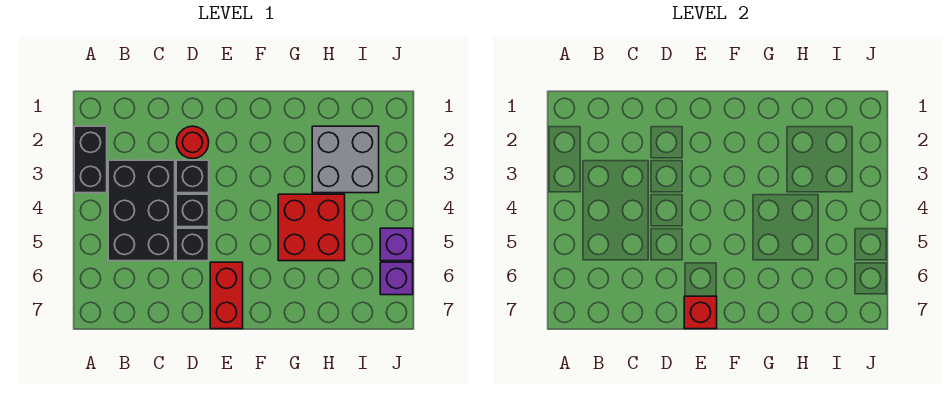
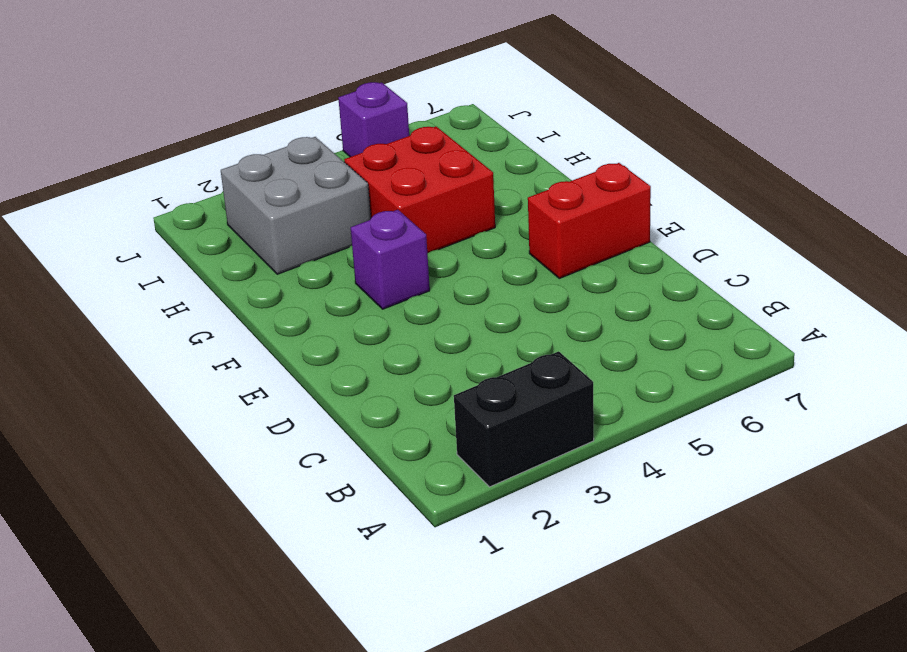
purple brick F3 level 1 -> purple brick J6 level 1
none -> black brick B3:C5 level 1
none -> red round brick D2 level 1
none -> black brick D3 level 1

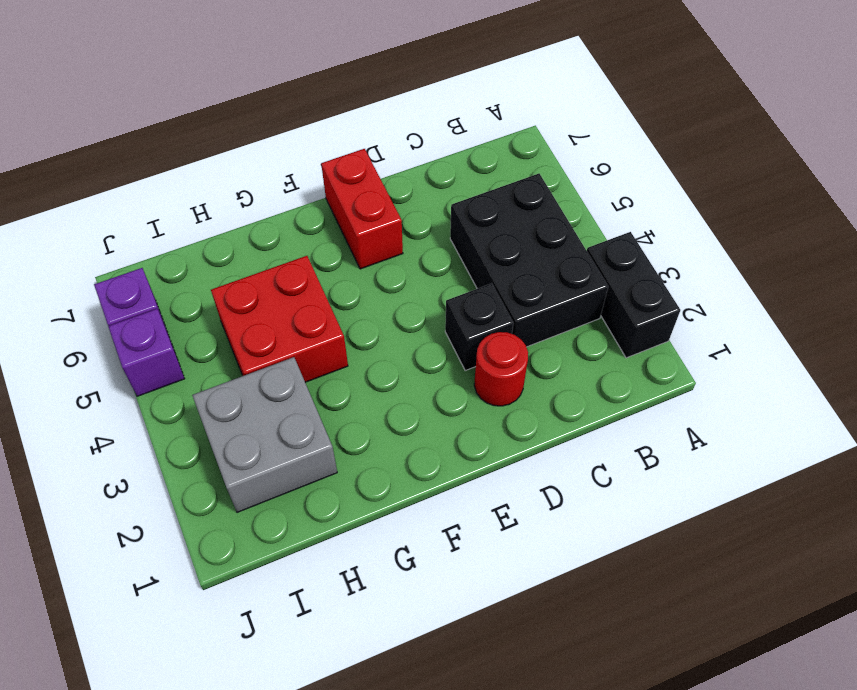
none -> black brick D4 level 1
none -> black brick D5 level 1
none -> red brick E7 level 2

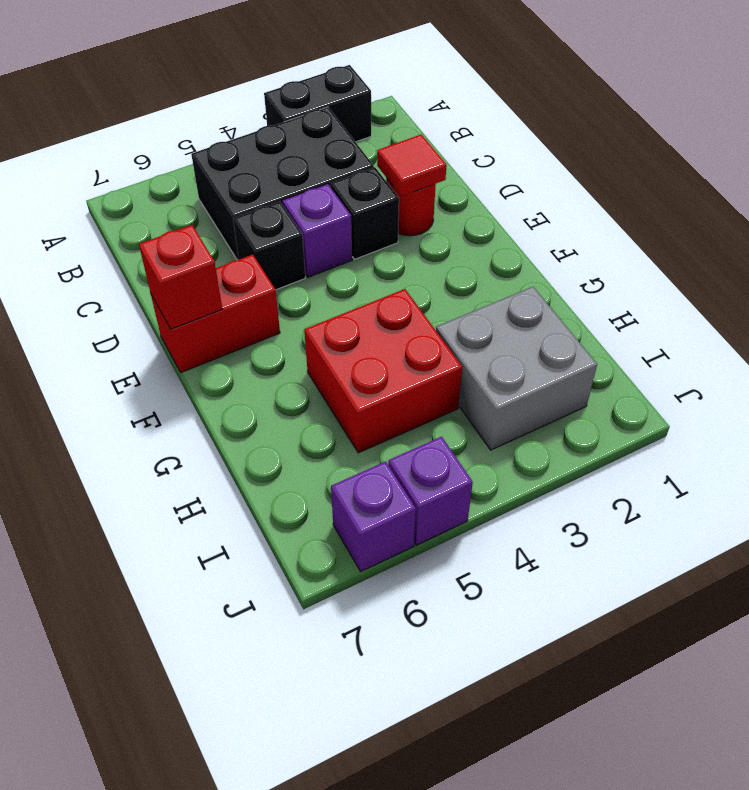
red tile D2 level 2 -> none
purple brick D4 level 1 -> black brick D4 level 1

